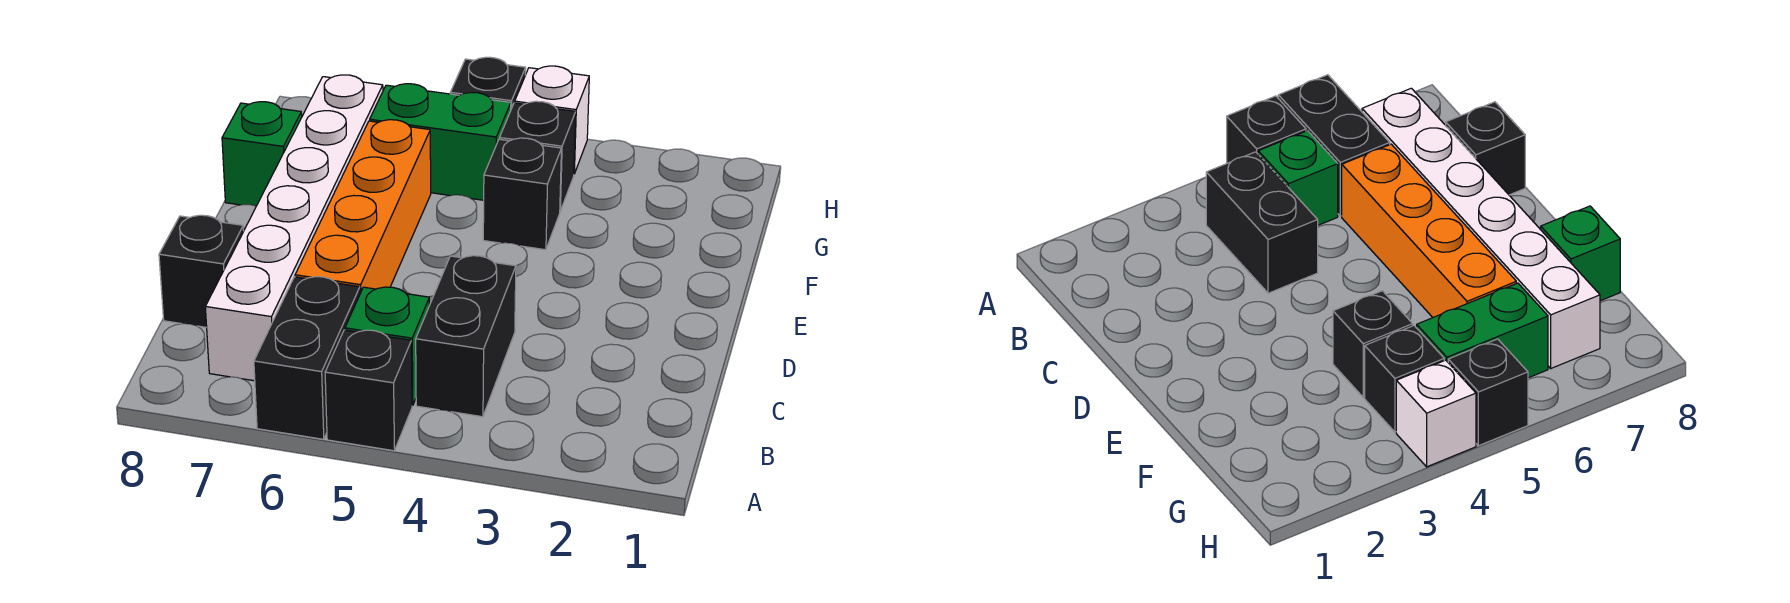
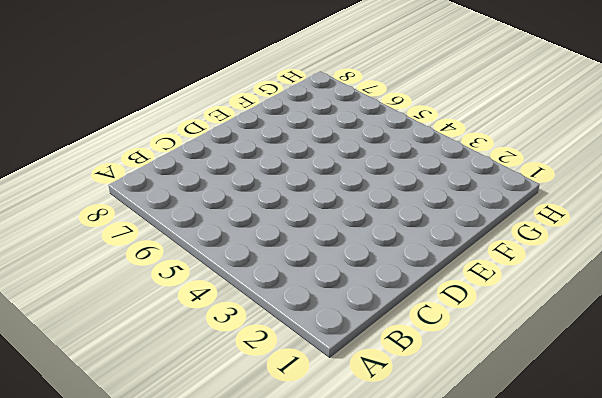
none -> black brick A5 level 1
none -> black brick A6:B6 level 1
none -> black brick B4:C4 level 1

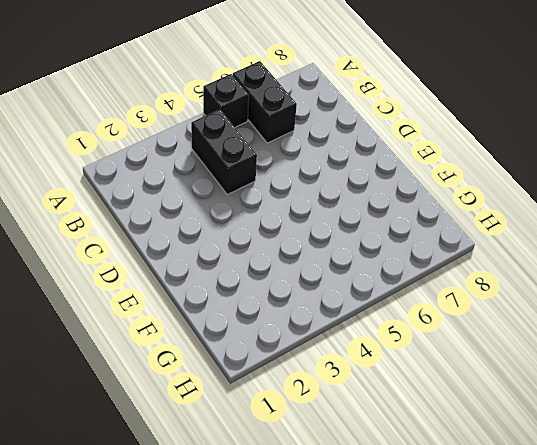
none -> green brick B5 level 1
none -> white brick B7:G7 level 1
none -> orange brick C6:F6 level 1

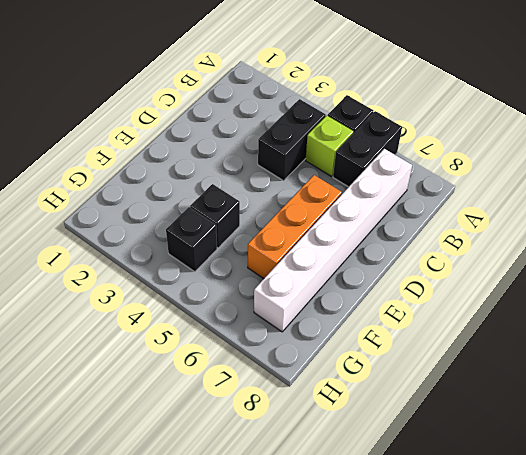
lime brick B5 level 1 -> green brick B5 level 1
orange brick D6:F6 level 1 -> orange brick C6:F6 level 1
none -> black brick C8 level 1
none -> green brick F8 level 1
none -> green brick G5:G6 level 1

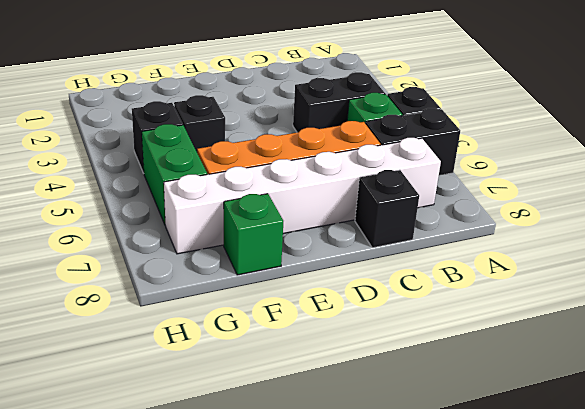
none -> white brick H4 level 1
none -> black brick H5 level 1

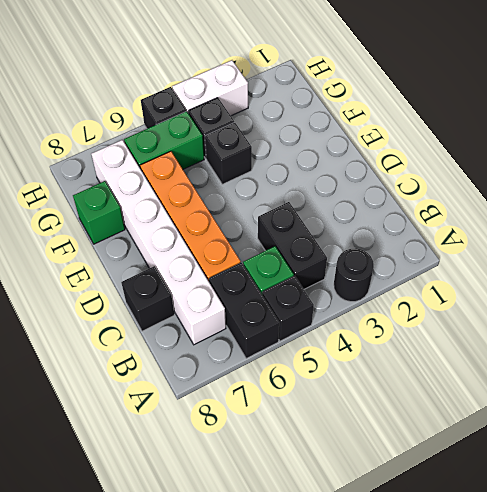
black round brick A3 level 1 -> none
white brick H3:H4 level 1 -> white brick H4 level 1

